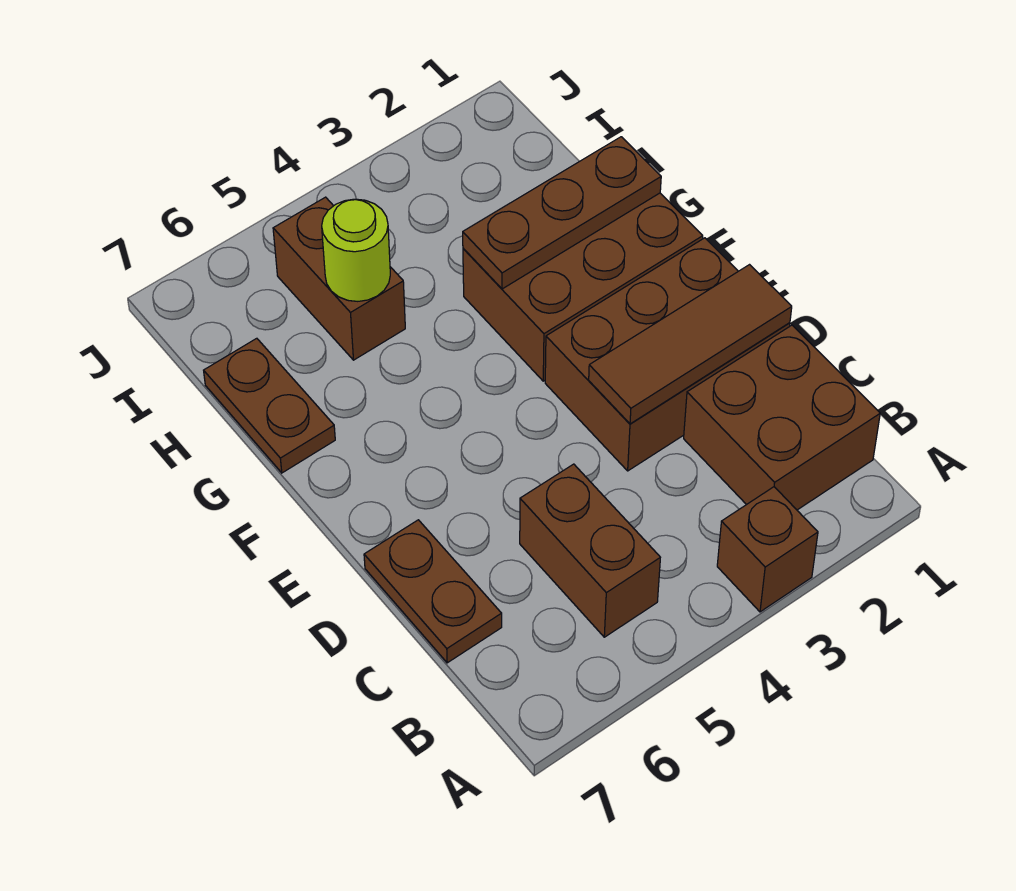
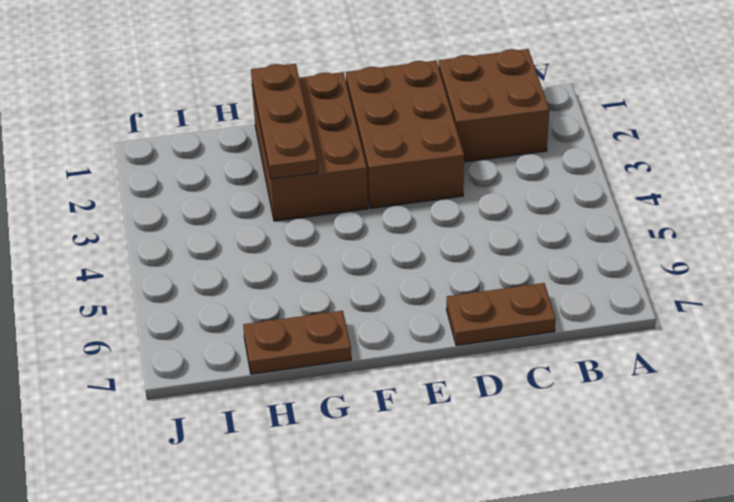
none -> brown brick A3 level 1
none -> brown brick B5:C5 level 1

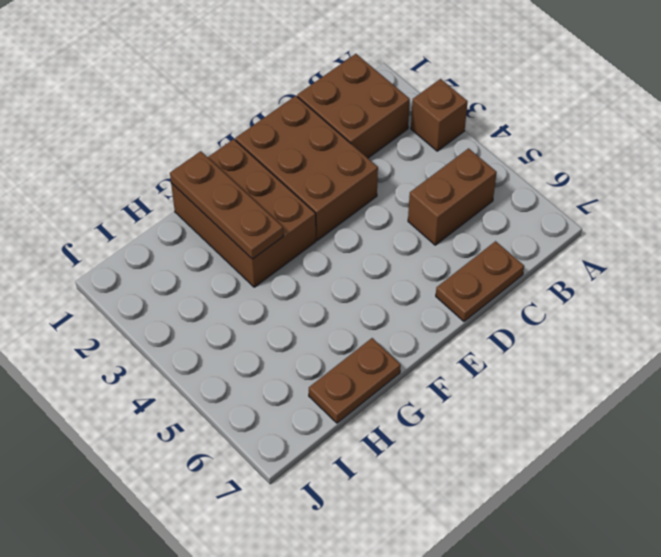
none -> brown brick H5:I5 level 1
none -> brown tile D1:D3 level 2

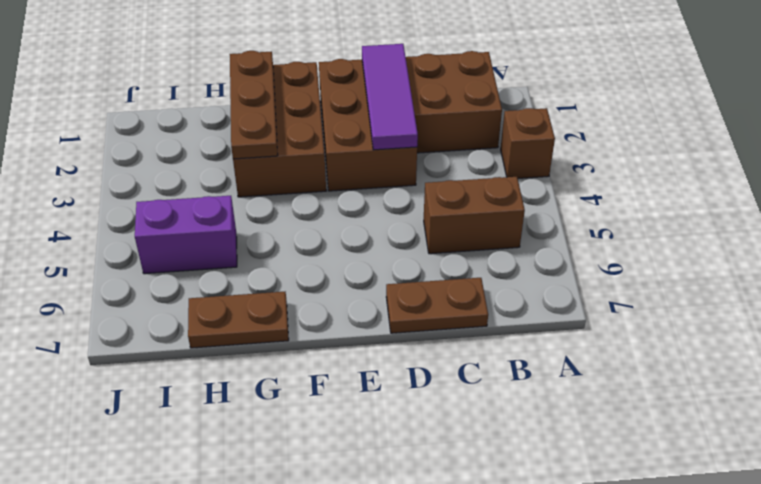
purple tile D1:D3 level 2 -> brown tile D1:D3 level 2
purple brick H5:I5 level 1 -> brown brick H5:I5 level 1
none -> lime round brick H5 level 2

